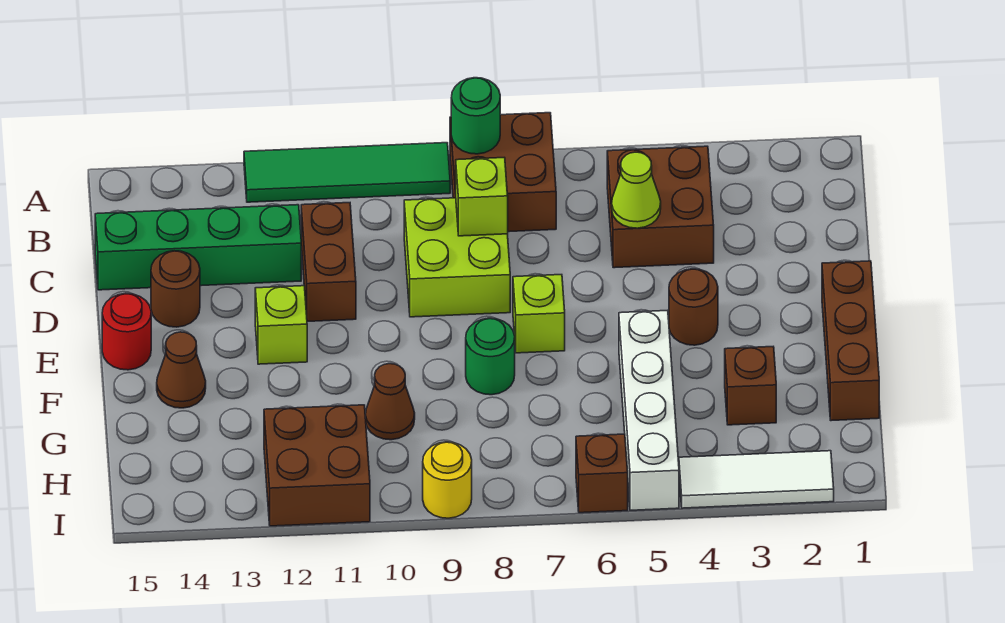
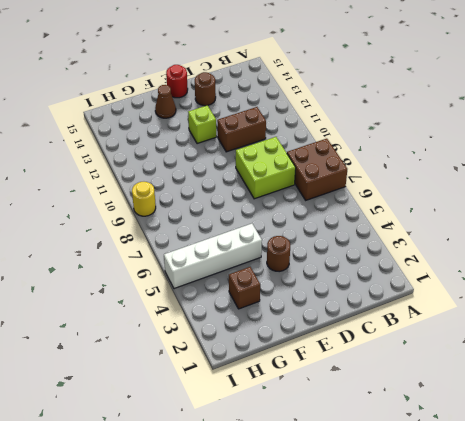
none -> green tile A9:A12 level 1
none -> brown brick B4:C5 level 1
none -> green brick C12:C15 level 1

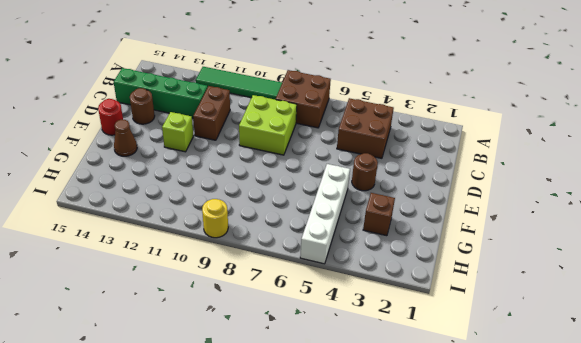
none -> brown brick E1:G1 level 1
none -> lime brick E7 level 1
none -> green round brick F8 level 1

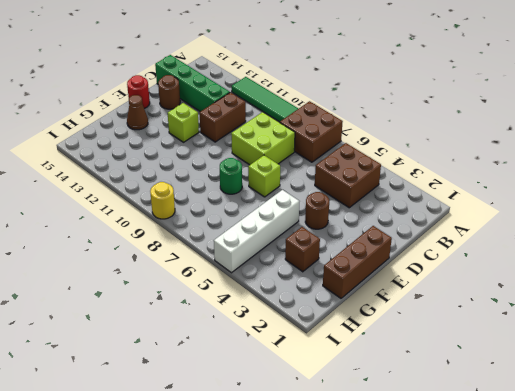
none -> brown cone G10 level 1
none -> brown brick H11:I12 level 1
none -> white tile I2:I4 level 1

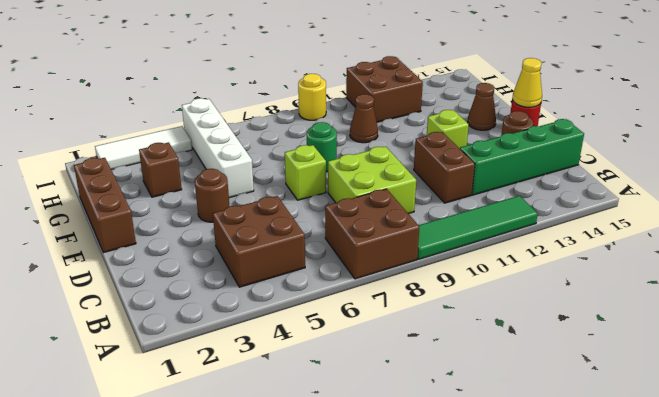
yellow cone E15 level 2 -> none
none -> brown brick I6 level 1
none -> green round brick A8 level 2
none -> lime cone C5 level 2

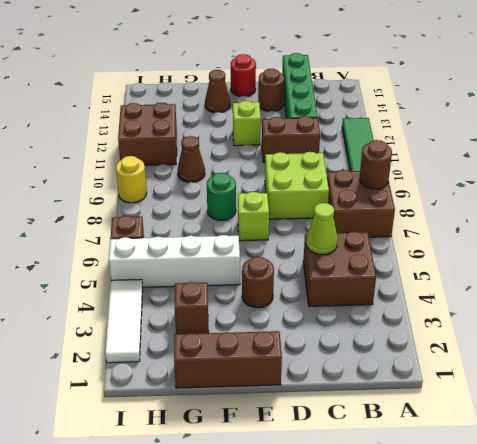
brown round brick A8 level 2 -> green round brick A8 level 2
none -> lime brick C8 level 2

